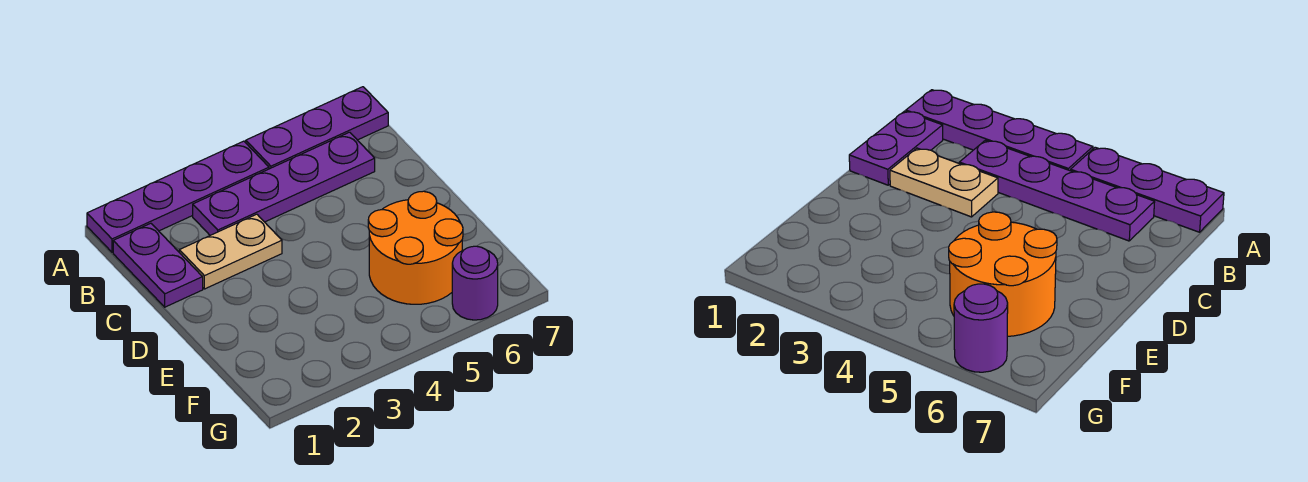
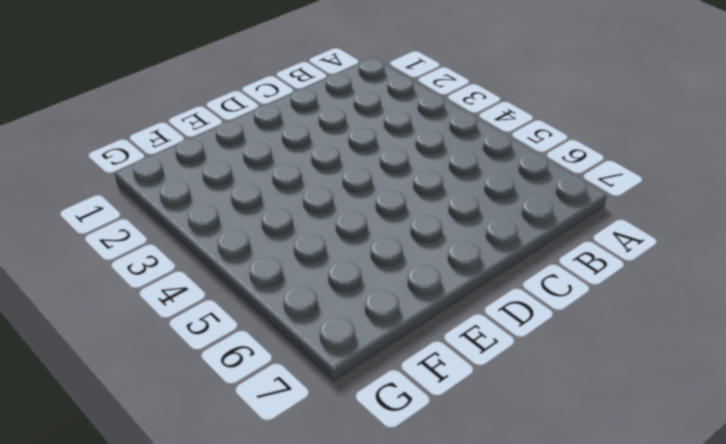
none -> purple plate A1:A4 level 1
none -> purple plate A5:A7 level 1

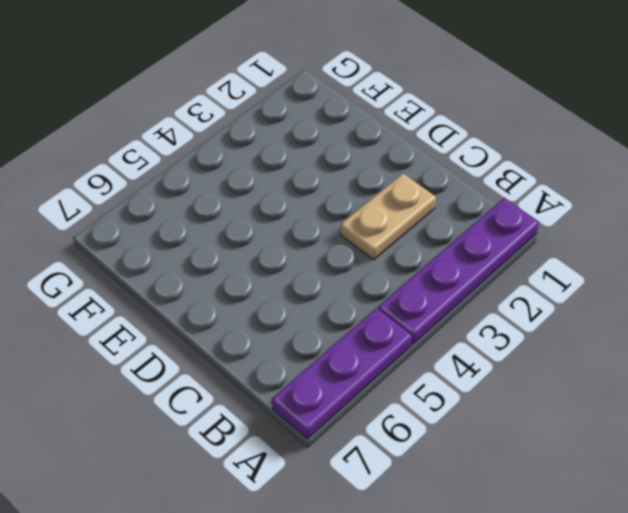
none -> purple plate B1:C1 level 1
none -> purple plate B3:B6 level 1

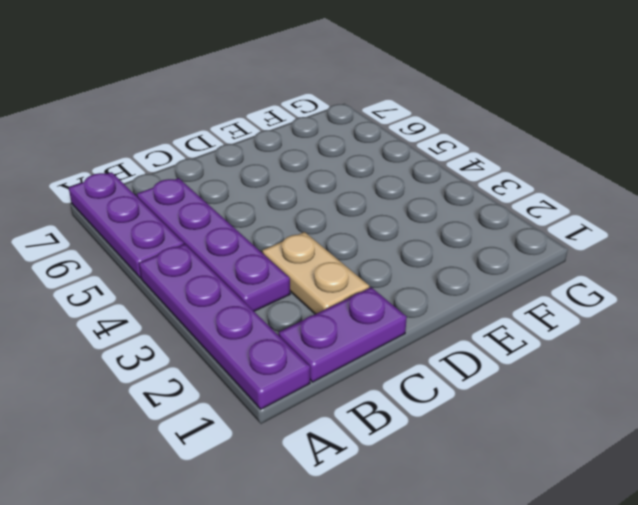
none -> orange round brick E5:F6 level 1
none -> purple round brick G6 level 1

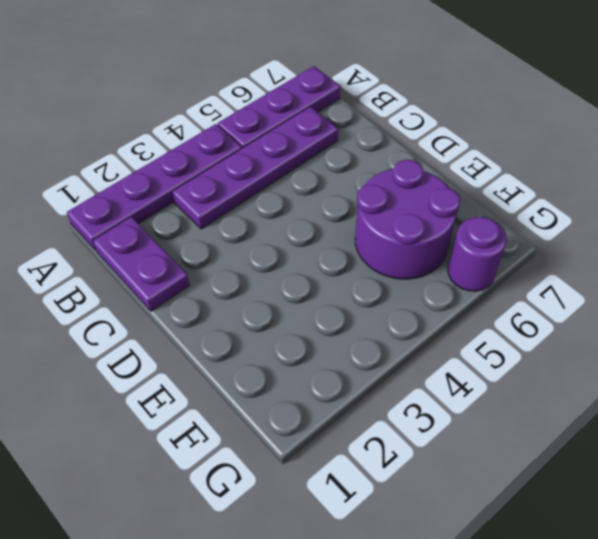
purple round brick E5:F6 level 1 -> orange round brick E5:F6 level 1
none -> tan plate C2:C3 level 1

